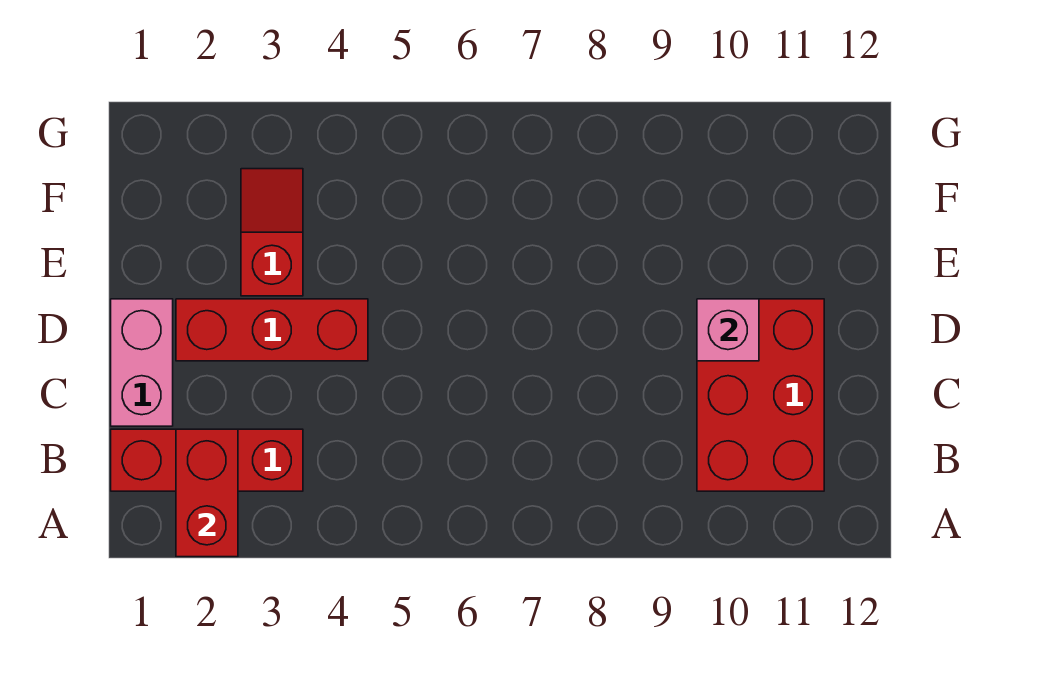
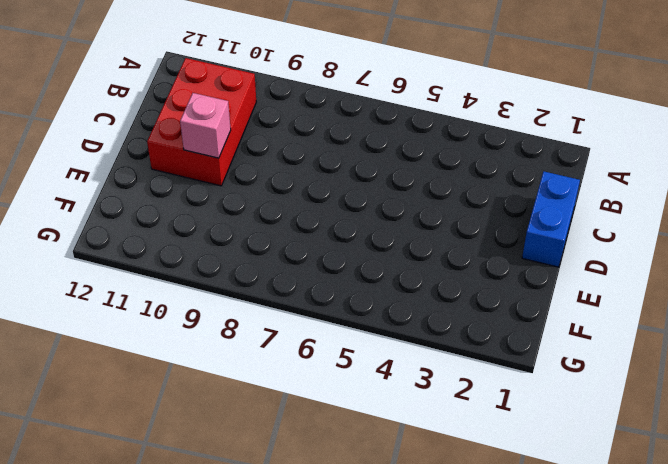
blue brick C1:D1 level 1 -> pink brick C1:D1 level 1
none -> red brick B1:B3 level 1
none -> red brick D2:D4 level 1

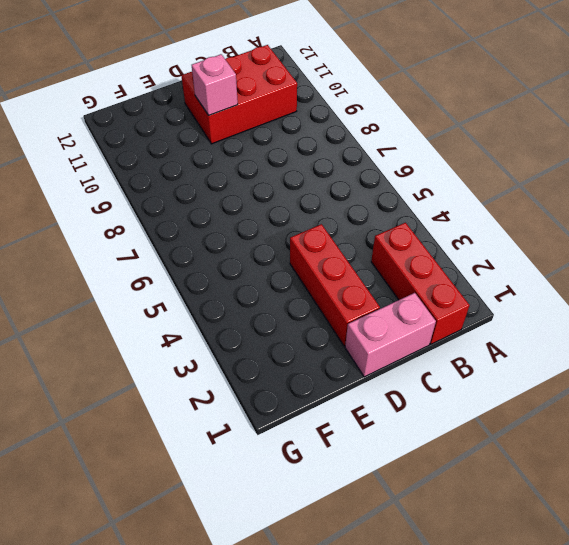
none -> red slope E3:F3 level 1 top E
none -> red brick A2:B2 level 2

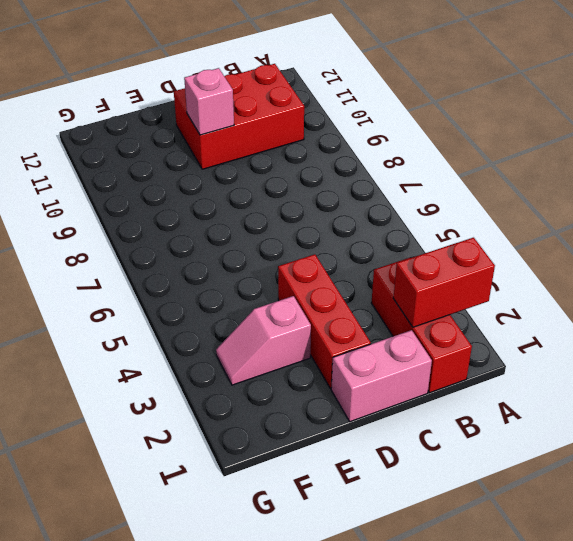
pink slope E3:F3 level 1 top E -> red slope E3:F3 level 1 top E

